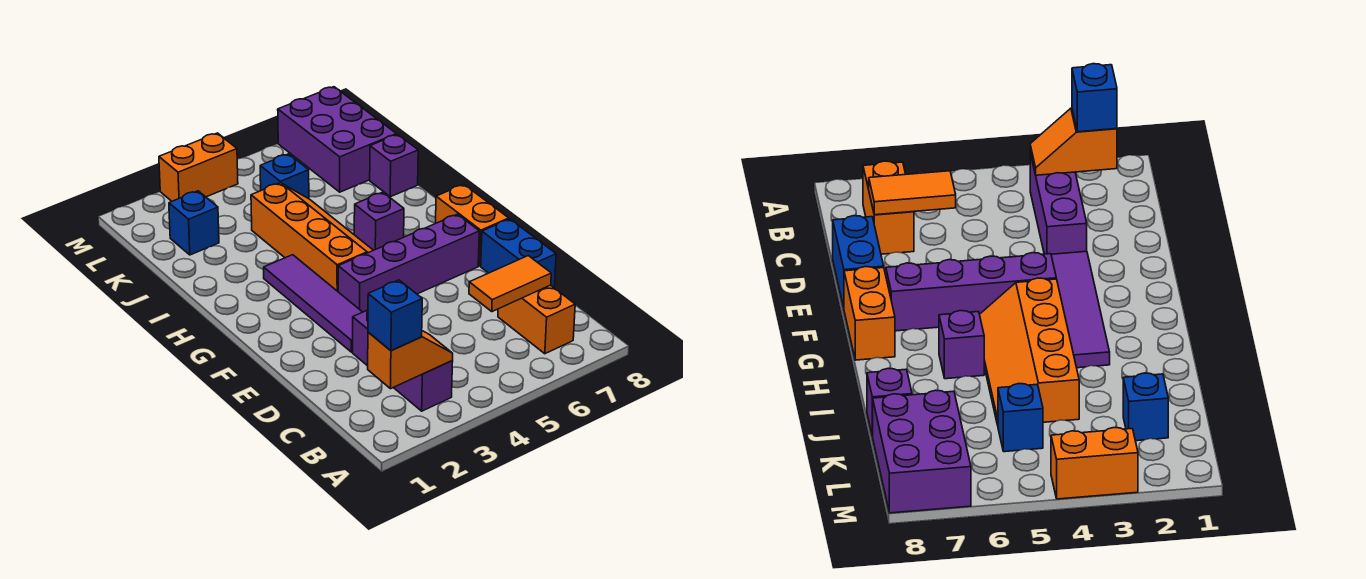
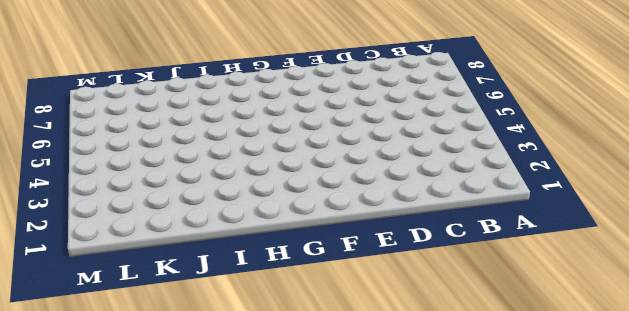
none -> purple brick B3:D3 level 1
none -> orange brick B7:C7 level 1
none -> blue brick D8:E8 level 1

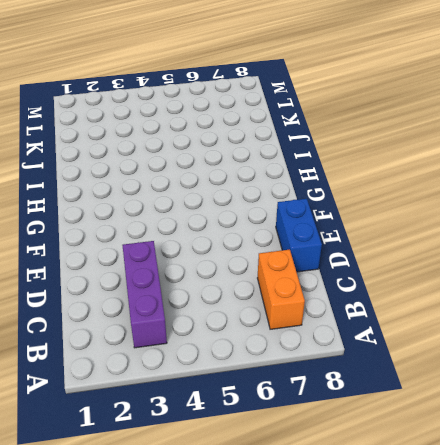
none -> purple tile E3:H3 level 1
none -> purple brick F4:F7 level 1
none -> orange brick F8:G8 level 1

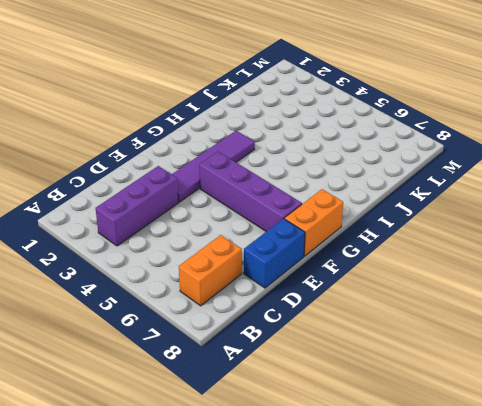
none -> orange slope G4:J5 level 1 top 4
none -> purple brick H6 level 1
none -> purple brick J8 level 1

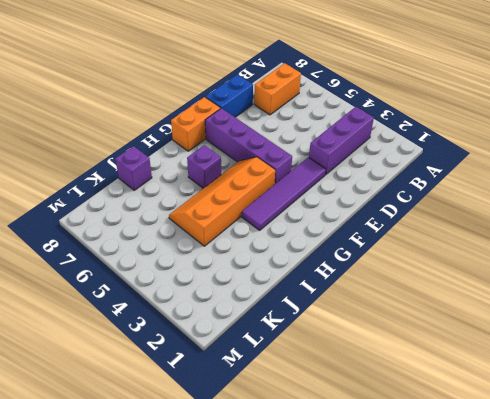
none -> blue brick K2 level 1
none -> blue brick K5 level 1
none -> purple brick K7:M8 level 1

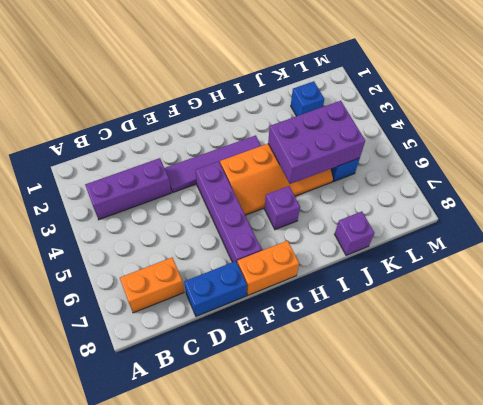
purple brick I4:K5 level 2 -> purple brick K7:M8 level 1
none -> orange brick M3:M4 level 1
none -> orange slope B2:B3 level 2 top 2
none -> orange tile C6:C7 level 2

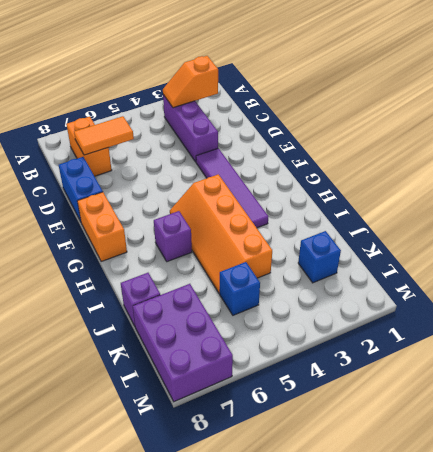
none -> purple brick F4:F7 level 1
none -> orange brick M3:M4 level 1
none -> blue brick B2 level 3

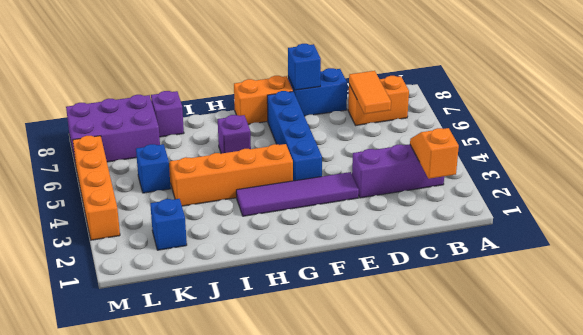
blue brick E8 level 2 -> blue brick B2 level 3
blue brick F4:F7 level 1 -> purple brick F4:F7 level 1
orange brick M3:M6 level 1 -> orange brick M3:M4 level 1

